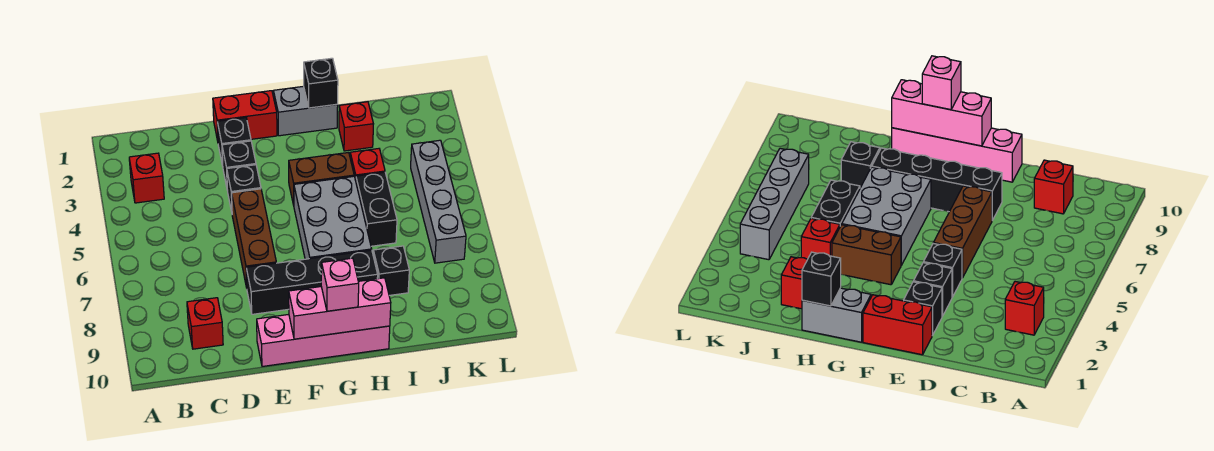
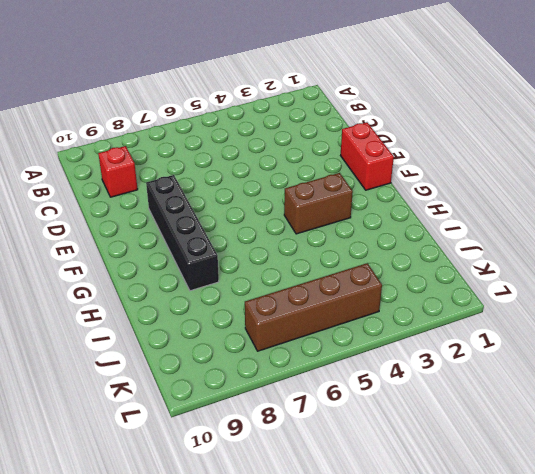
brown brick G3:G4 level 1 -> brown brick G4:H4 level 1
brown brick K4:K7 level 1 -> grey brick K4:K7 level 1
none -> red brick B3 level 1
none -> black brick E2 level 1
none -> black brick E3 level 1

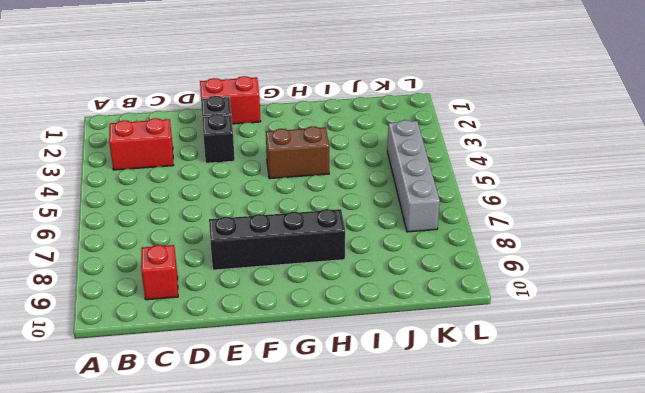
red brick B3:C3 level 1 -> red brick B3 level 1
none -> black brick E4 level 1
none -> brown brick E5:E7 level 1
none -> pink brick E10:H10 level 1

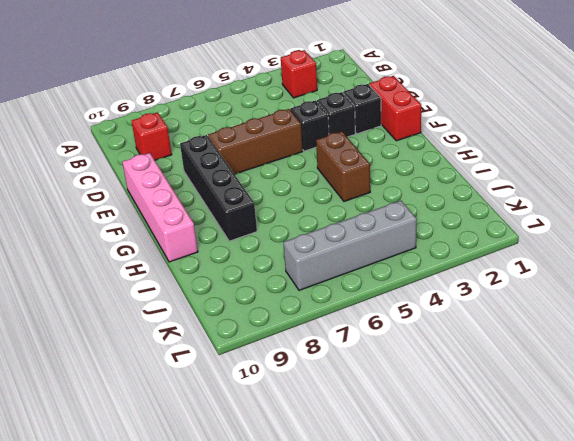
none -> grey brick G1:H1 level 1
none -> grey brick G5:H7 level 1
none -> red brick I2 level 1

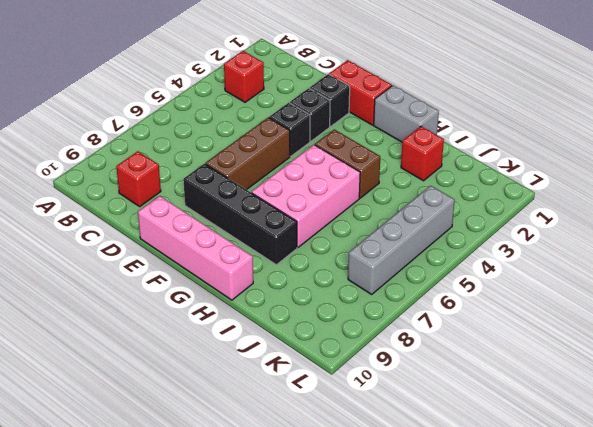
pink brick G5:H7 level 1 -> grey brick G5:H7 level 1
none -> red brick I4 level 1
none -> black brick I5:I6 level 1
none -> black brick I8 level 1

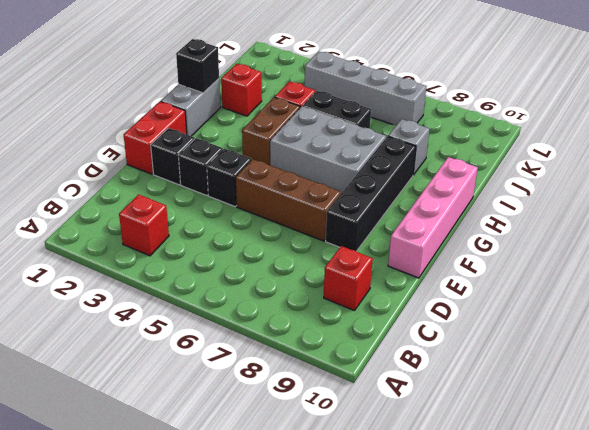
grey brick I8 level 1 -> black brick I8 level 1
none -> pink brick F10:H10 level 2
none -> pink brick G10 level 3

